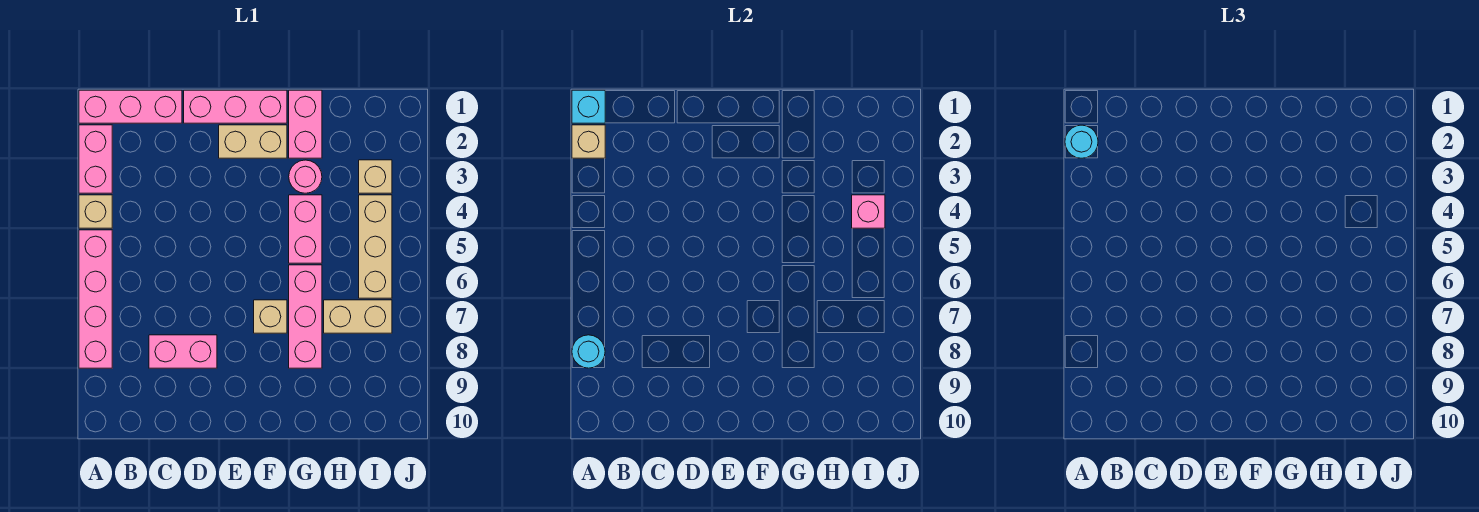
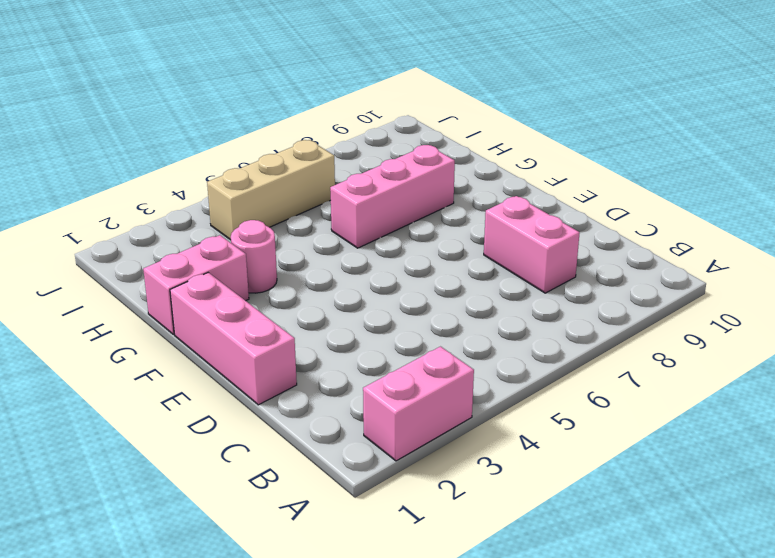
none -> pink brick A1:C1 level 1
none -> tan brick A4 level 1
none -> pink brick A5:A8 level 1

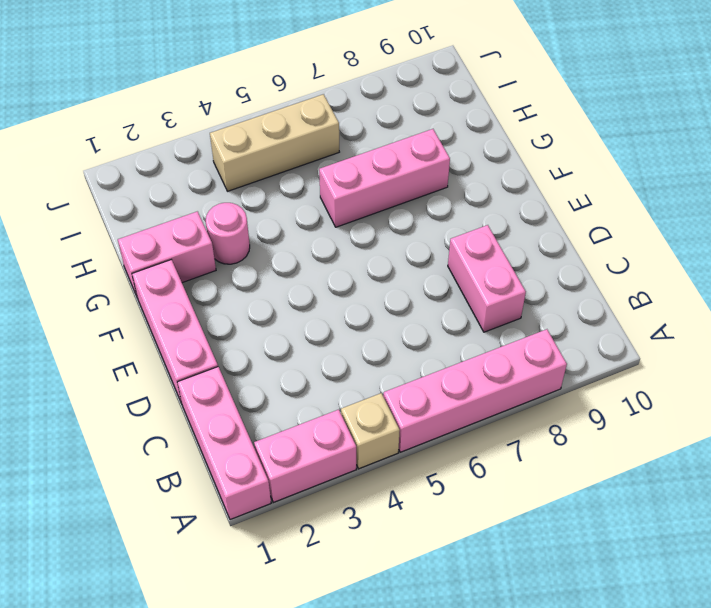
none -> tan brick E2:F2 level 1
none -> tan brick F7 level 1
none -> pink brick G4:G5 level 1

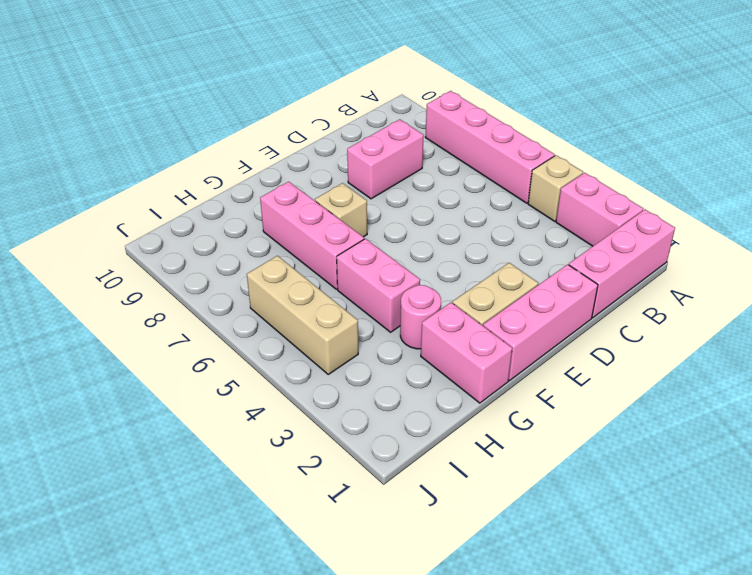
none -> tan brick H7:I7 level 1
none -> tan brick I3 level 1
none -> cyan brick A1 level 2

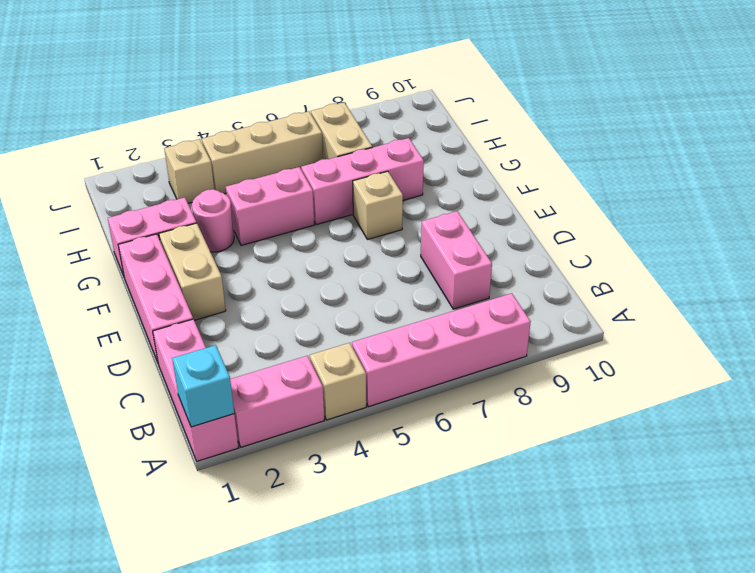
none -> tan brick A2 level 2
none -> cyan round brick A8 level 2
none -> pink brick I4 level 2

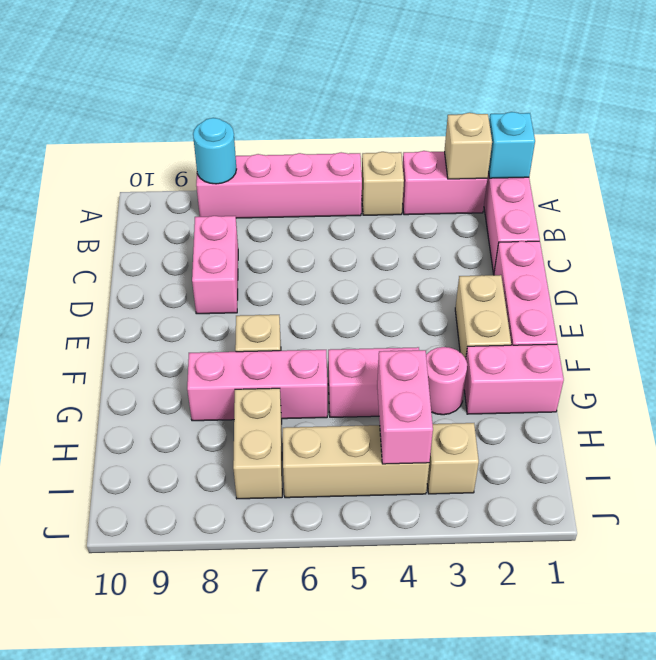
pink brick H4:I4 level 2 -> pink brick I4 level 2
none -> cyan round brick A2 level 3

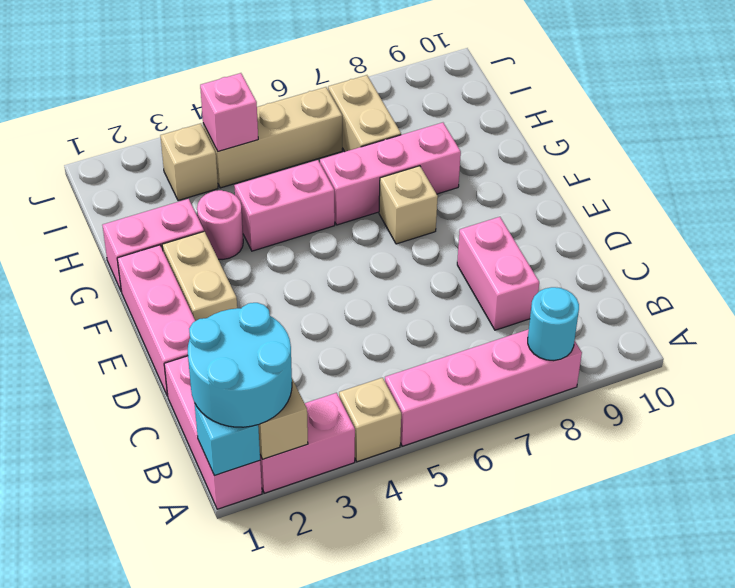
cyan round brick A1:B2 level 3 -> cyan round brick A2 level 3

